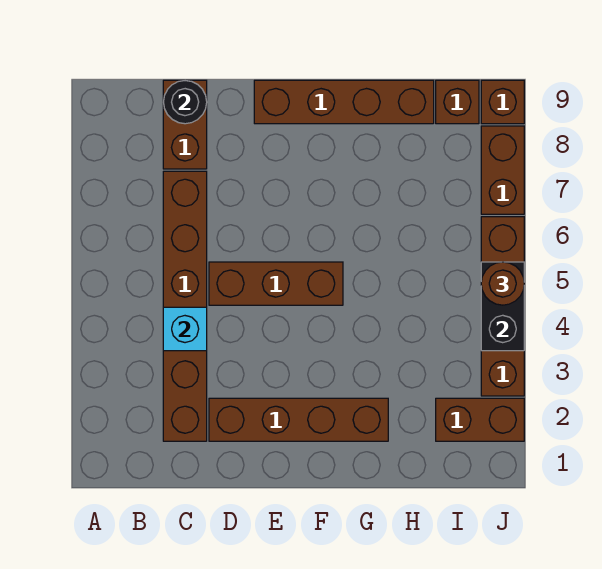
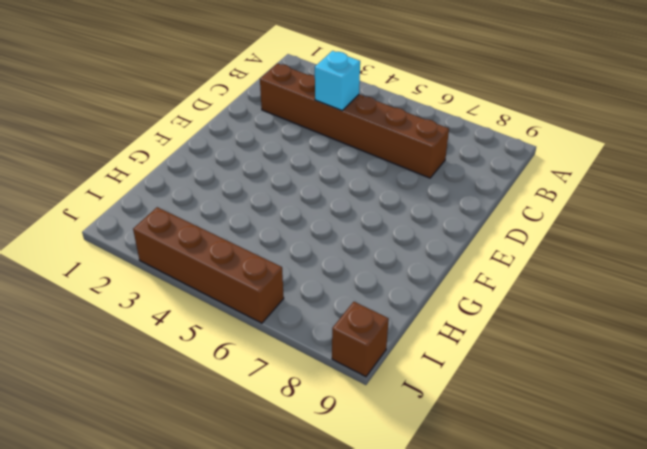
none -> brown brick C8:C9 level 1
none -> brown brick D2:G2 level 1
none -> brown brick D5:F5 level 1

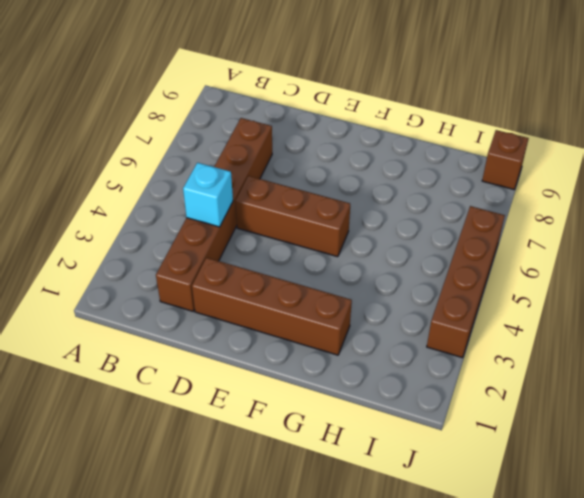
none -> brown brick C8:C9 level 1
none -> brown brick E9:H9 level 1
none -> brown brick I2:J2 level 1

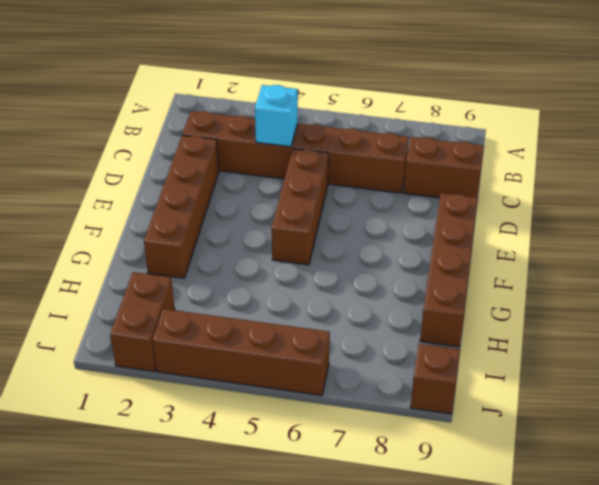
none -> brown brick I9 level 1
none -> brown brick J7:J8 level 1
none -> black round brick C9 level 2

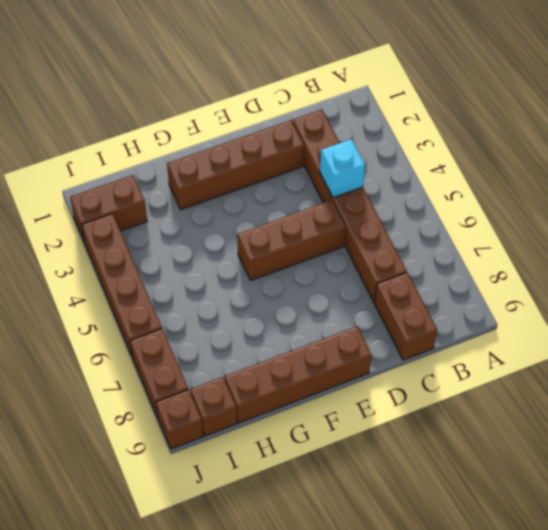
none -> black round brick C9 level 2
none -> black brick J4:J5 level 2
none -> brown round brick J5 level 3

